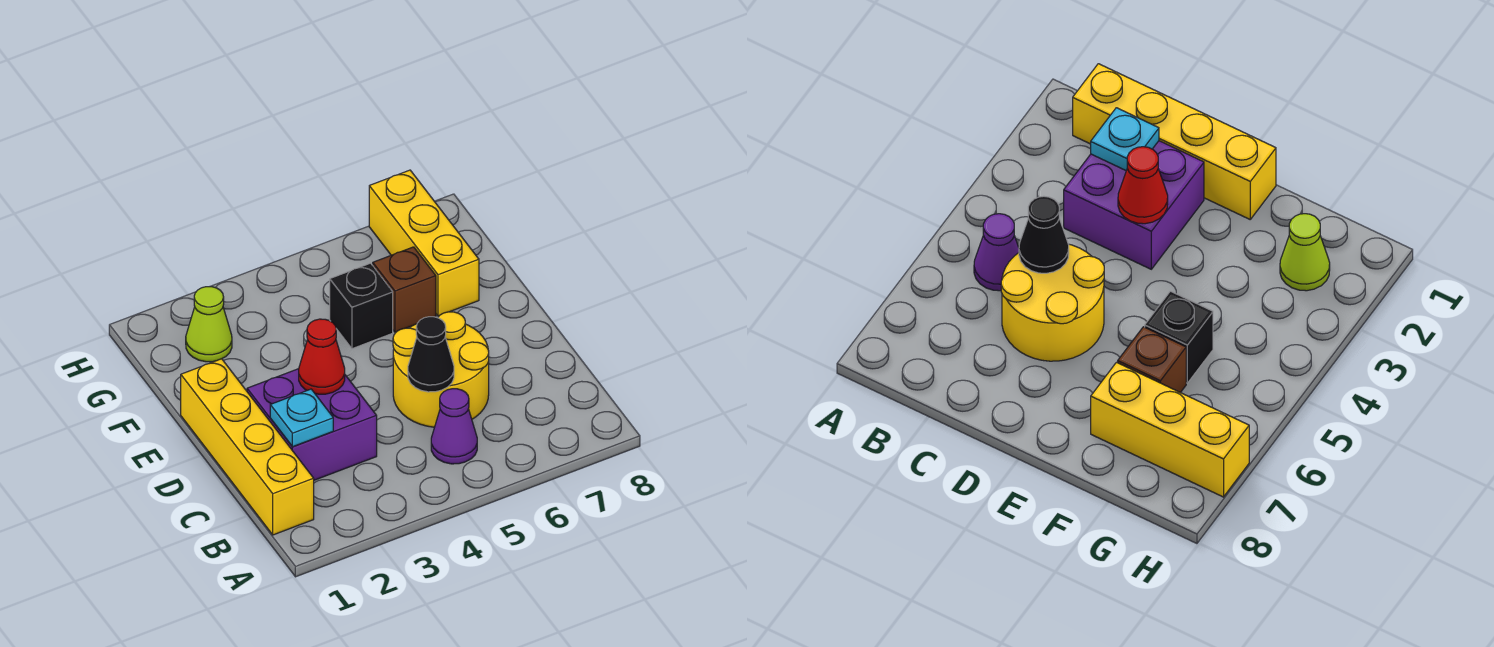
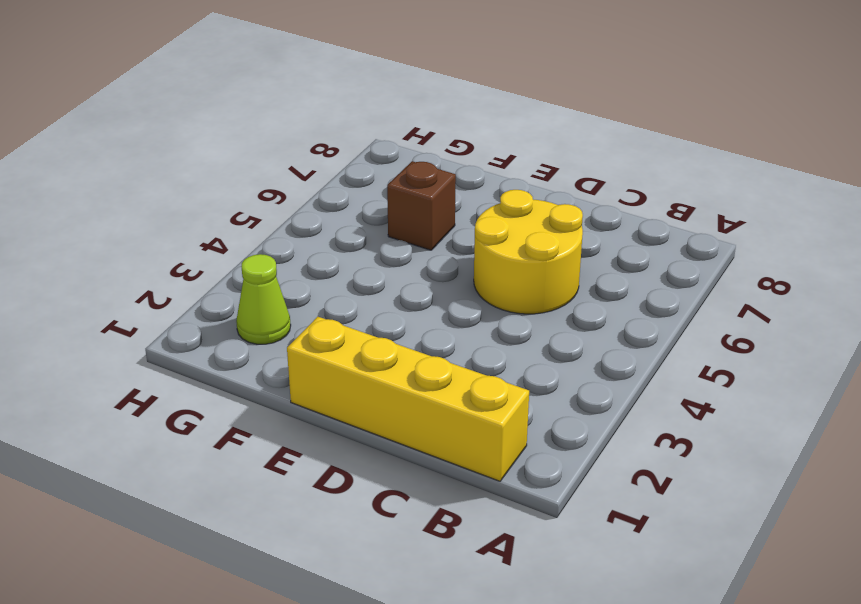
none -> purple cone B5 level 1
none -> purple brick C2:D3 level 1

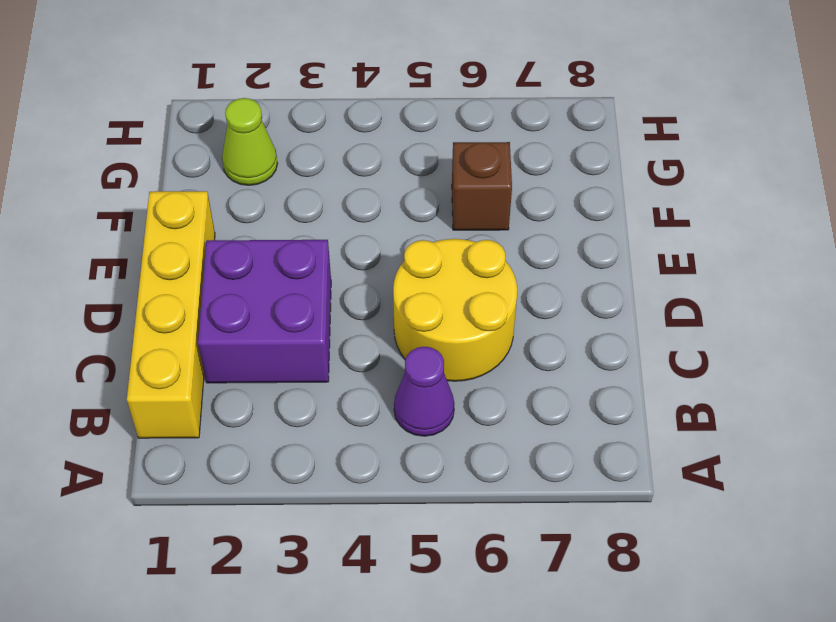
none -> black brick F5 level 1
none -> yellow brick F7:H7 level 1

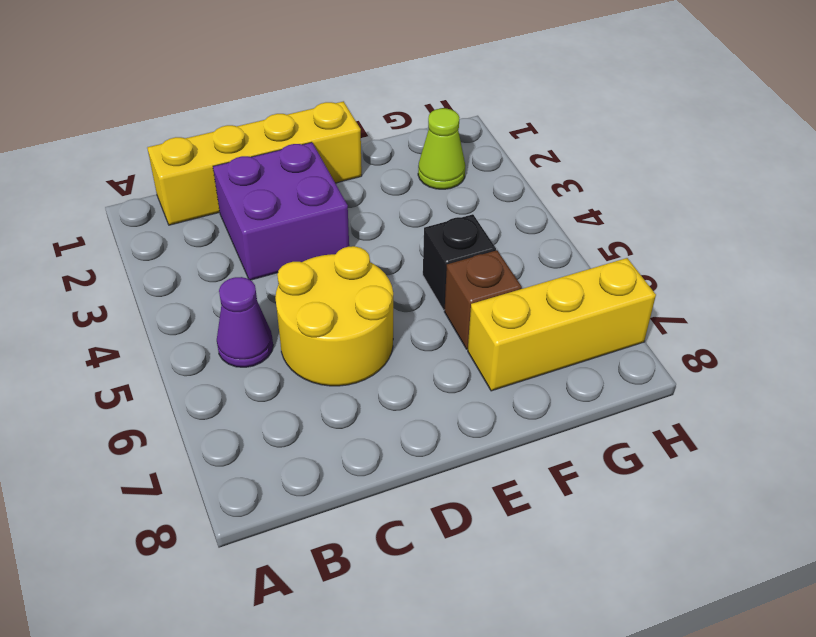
none -> cyan plate C2 level 2
none -> black cone C5 level 2

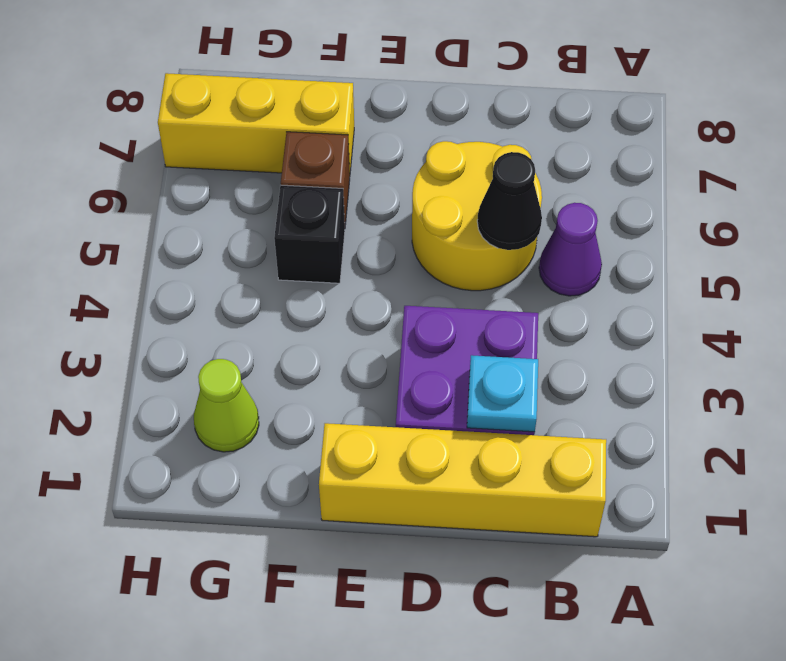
none -> red cone D3 level 2

